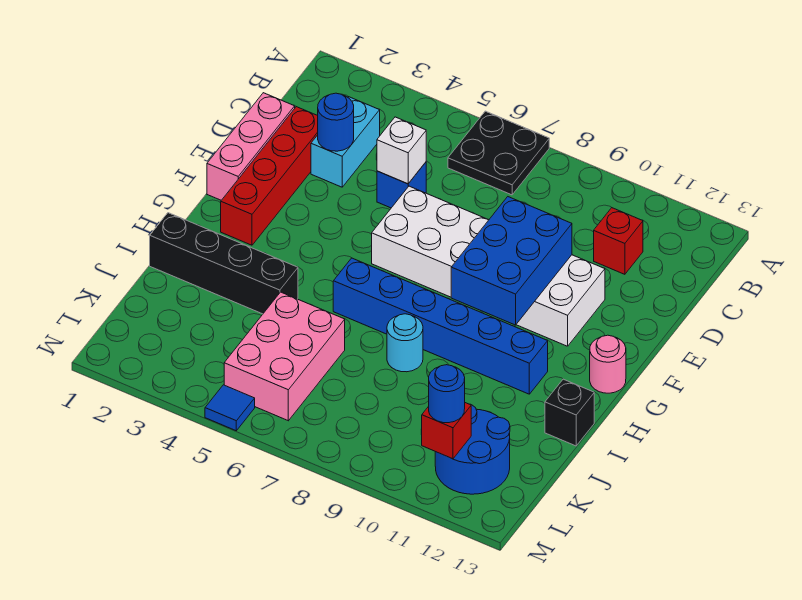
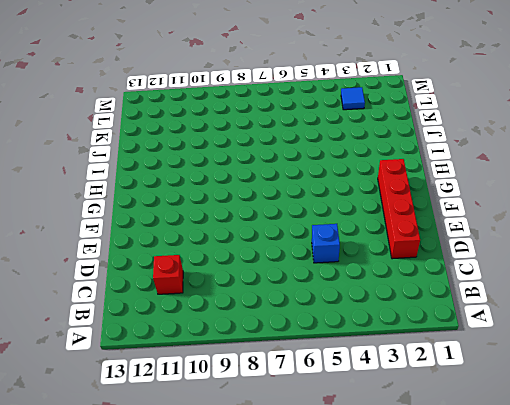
blue tile L3 level 1 -> blue tile M5 level 1
none -> black plate A6:B7 level 1
none -> cyan brick C3:D3 level 1
none -> pink brick D1:F1 level 1

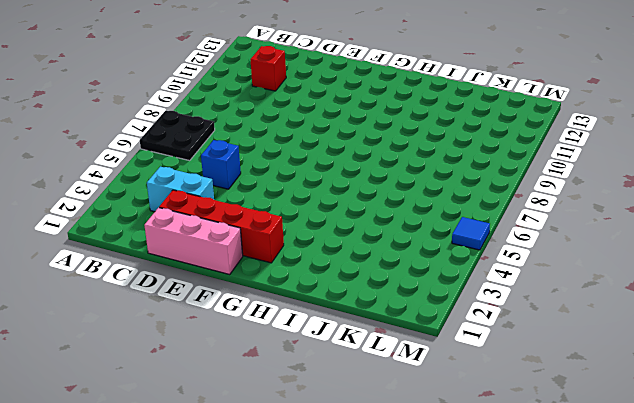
none -> white brick E6:F11 level 1
none -> pink round brick G13 level 1
none -> blue brick H6:H11 level 1

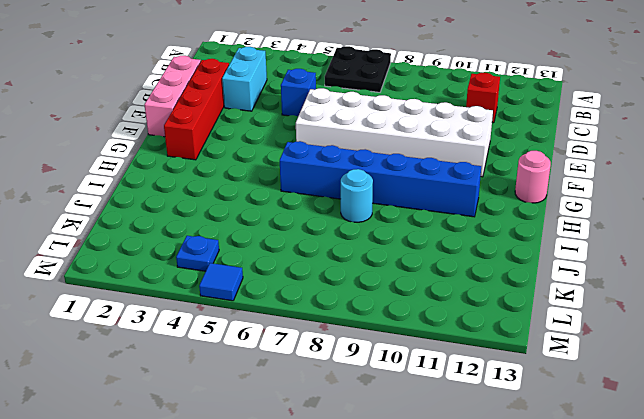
blue plate L4 level 1 -> none
none -> black brick I1:I4 level 1
none -> black brick I13 level 1
none -> pink brick J5:L6 level 1

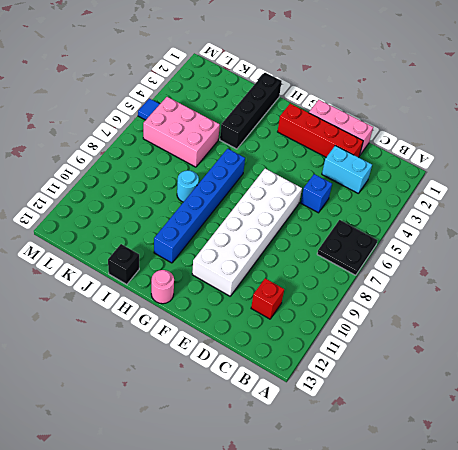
none -> blue round brick K11:L12 level 1
none -> blue round brick D3 level 2
none -> white brick D5 level 2

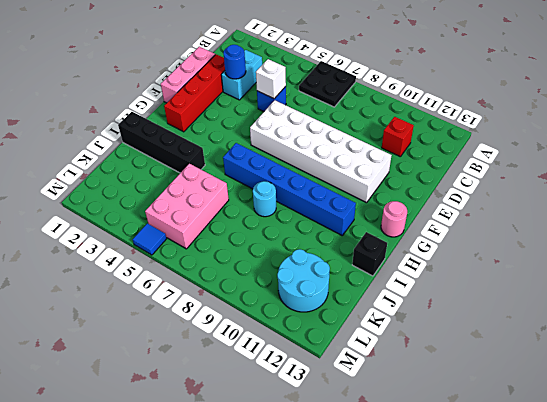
cyan round brick K11:L12 level 1 -> blue round brick K11:L12 level 1
none -> blue brick E9:G10 level 2
none -> red brick L11 level 2
none -> blue round brick L11 level 3

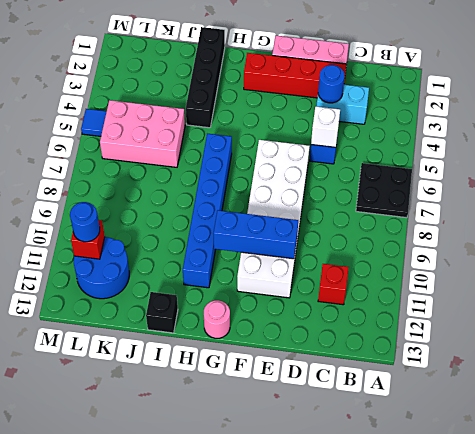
blue brick E10:G10 level 2 -> blue brick E9:G10 level 2
none -> cyan round brick I8 level 1

